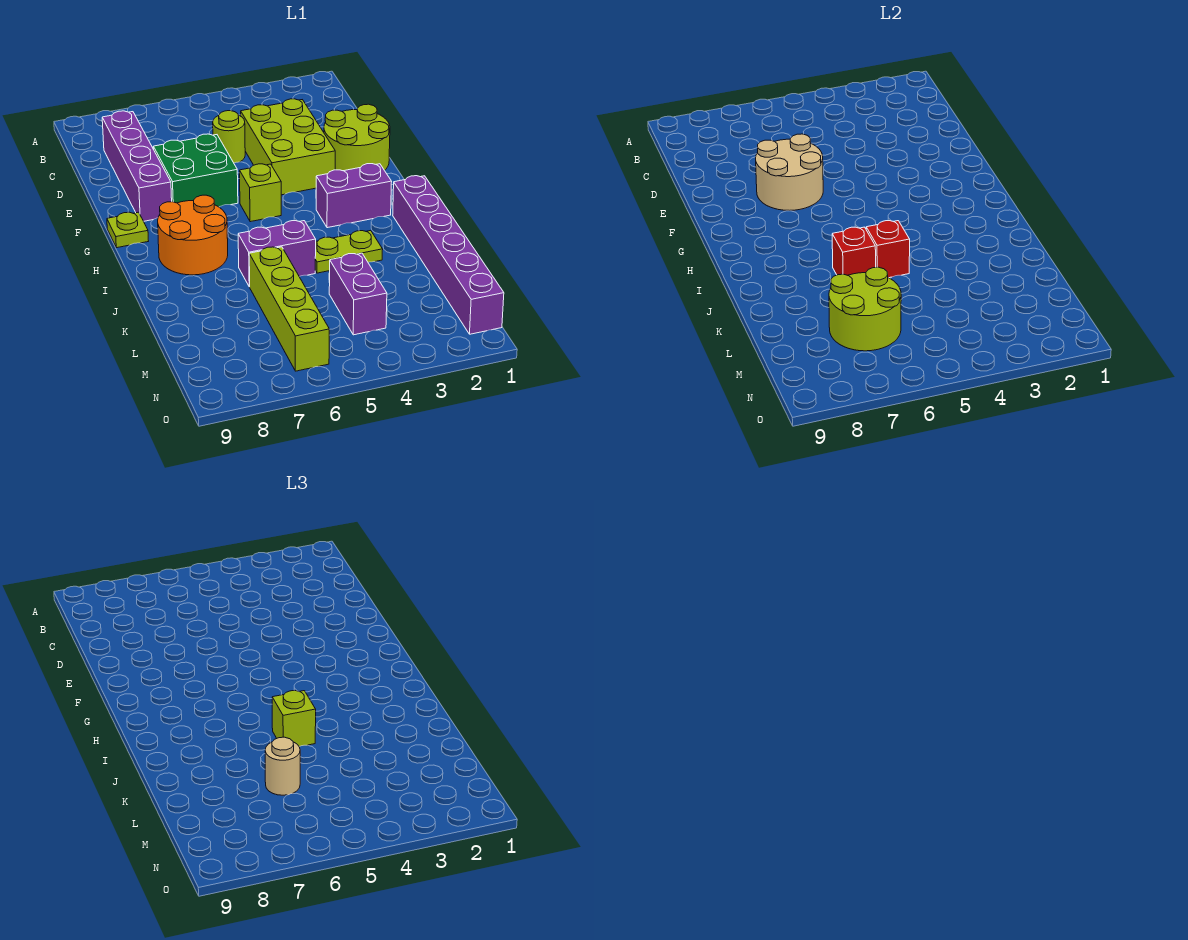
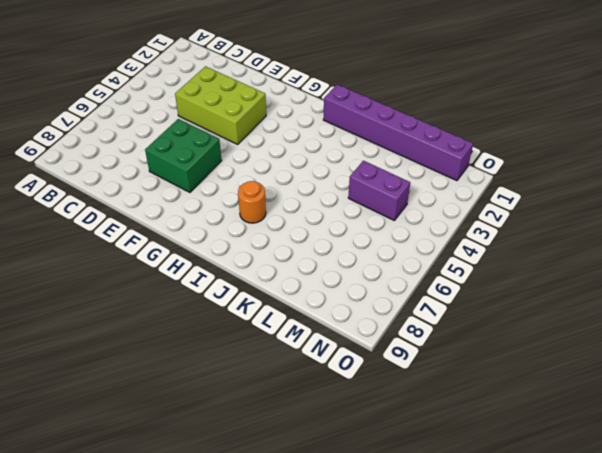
orange round brick I7 level 1 -> orange round brick H7:I8 level 1
none -> purple brick C8:F8 level 1
none -> lime round brick D5 level 1
none -> lime round brick E1:F2 level 1

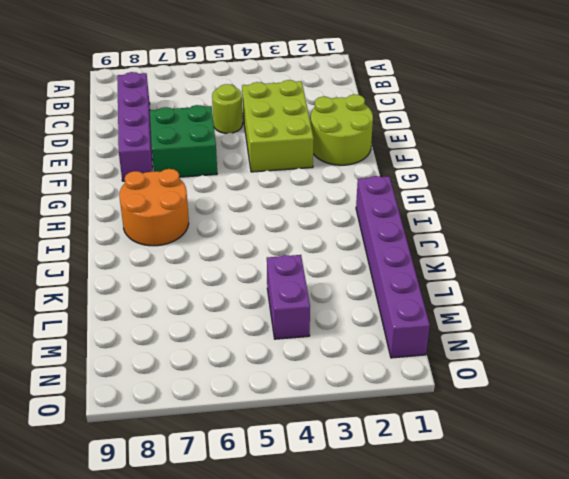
none -> lime brick G5 level 1
none -> lime plate G9 level 1
none -> purple brick H2:H3 level 1

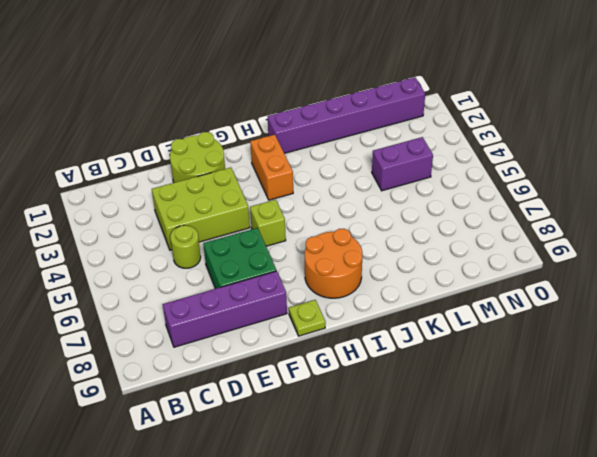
orange brick H2:H3 level 1 -> purple brick H2:H3 level 1
none -> lime plate J3:J4 level 1
none -> purple brick J5:J6 level 1
none -> lime brick K6:N6 level 1

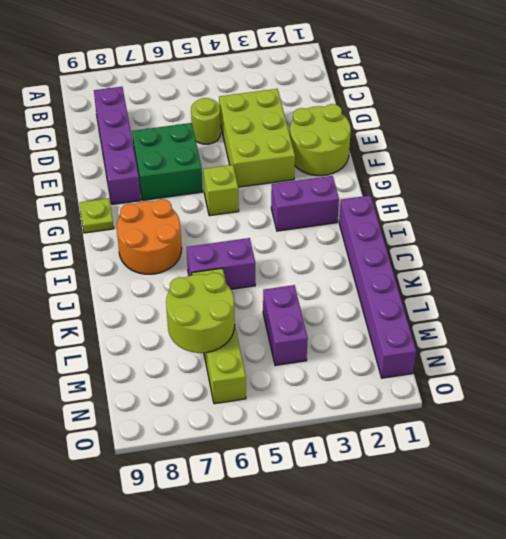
none -> lime plate J3:J4 level 1
none -> tan round brick E6:F7 level 2
none -> red brick J5 level 2

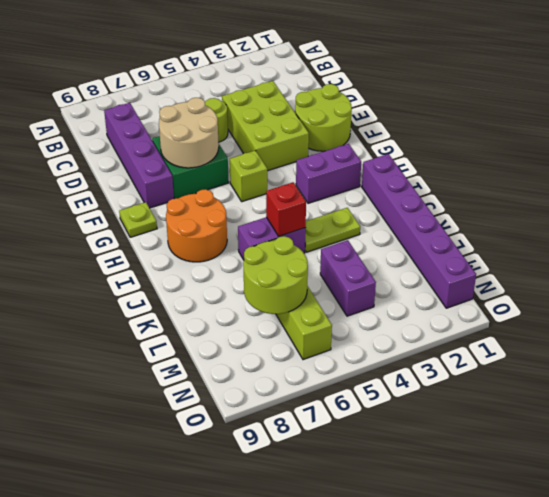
none -> red brick J6 level 2
none -> lime brick J5 level 3
none -> tan round brick L6 level 3

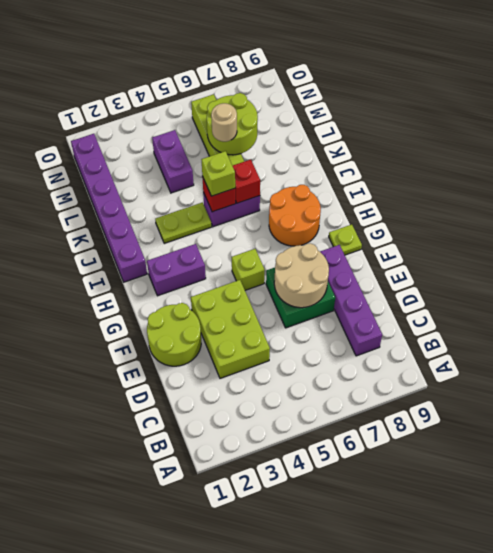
none -> lime round brick D5 level 1

